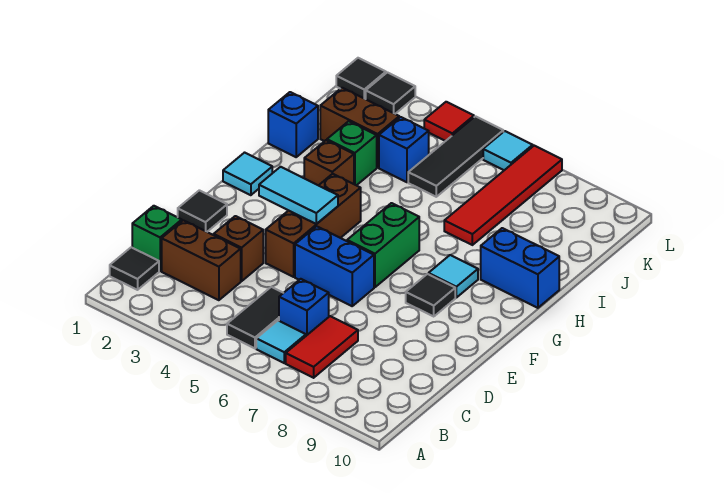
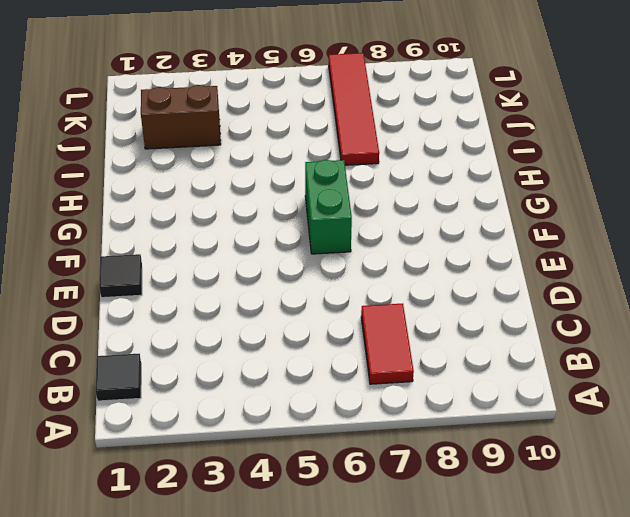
none -> black tile B5:C5 level 1
none -> cyan tile B6 level 1
none -> green brick C1 level 1

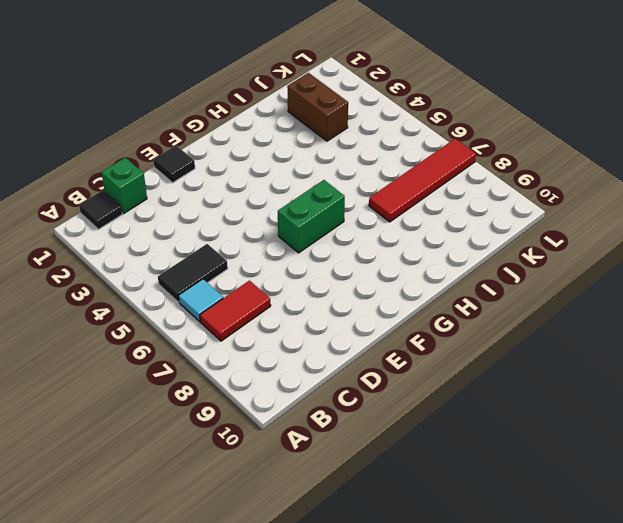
none -> brown brick C2:C3 level 1
none -> blue brick C6 level 1
none -> brown brick D3 level 1

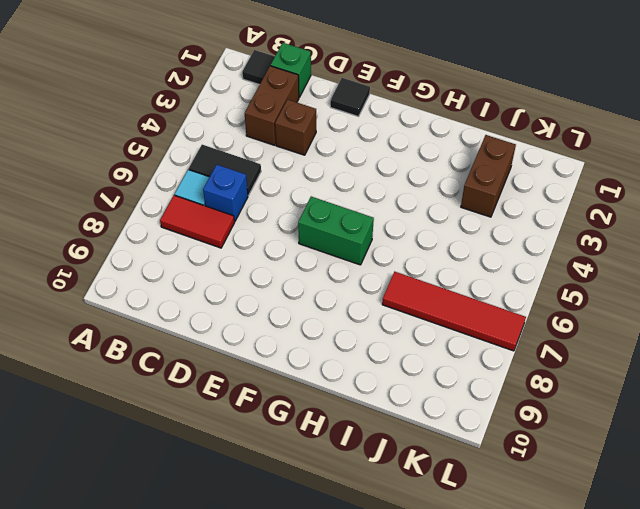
none -> brown brick E4:G4 level 1
none -> blue brick E5:E6 level 1
none -> black tile F8 level 1

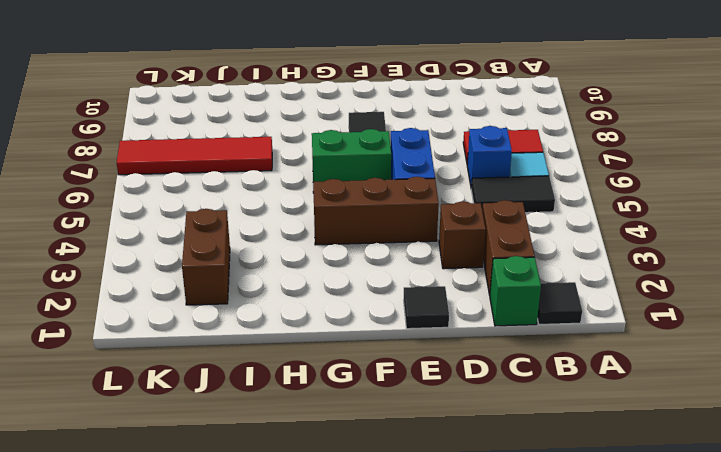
none -> cyan tile G1 level 1
none -> cyan tile G8 level 1
none -> brown brick H3 level 1

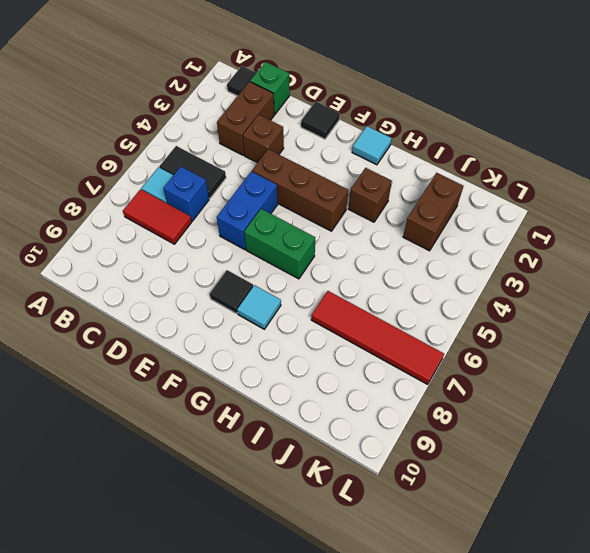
none -> blue brick H9:H10 level 1
none -> blue brick I1 level 1
none -> green brick I3 level 1

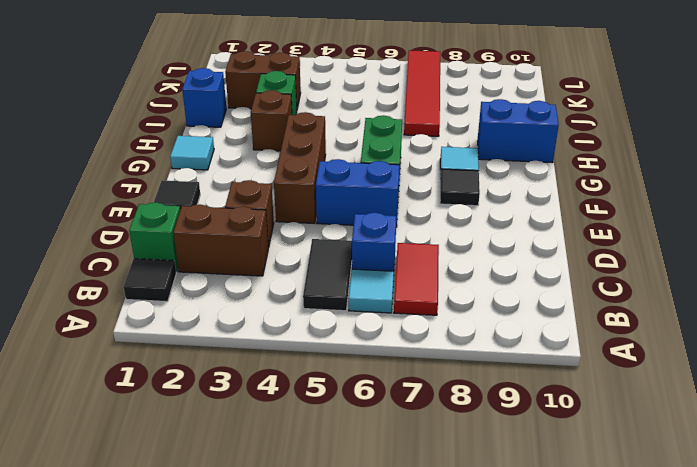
none -> blue brick J4 level 1
none -> black tile J5:L5 level 1
none -> black tile L1 level 1

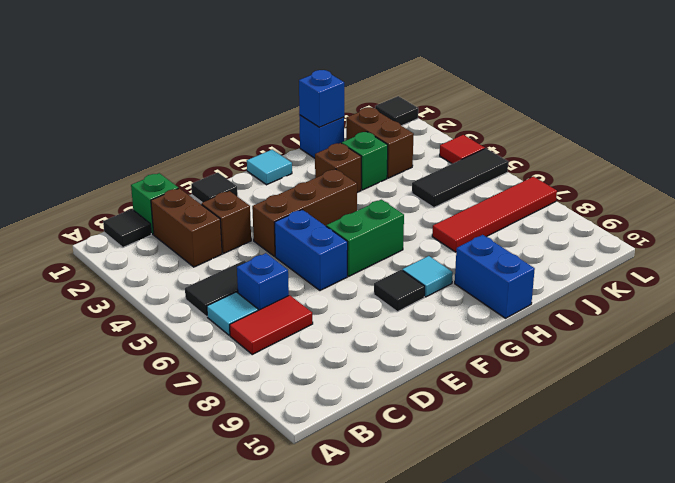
blue brick I1 level 2 -> blue brick J4 level 1
none -> black tile L2 level 1
none -> cyan tile L6 level 1
none -> cyan tile F3:F4 level 2

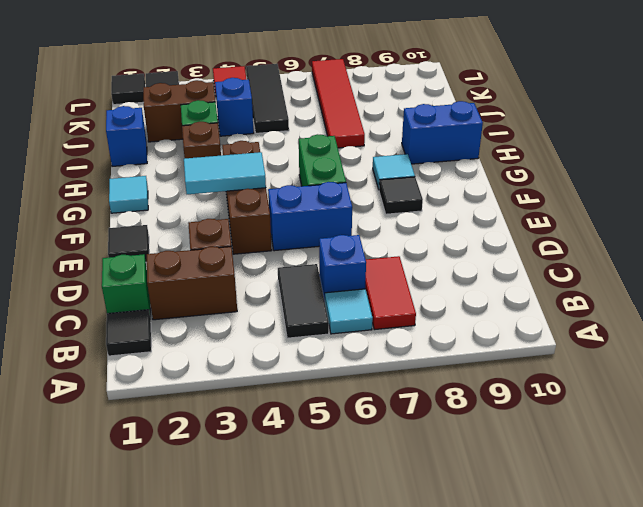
none -> cyan tile L6 level 1

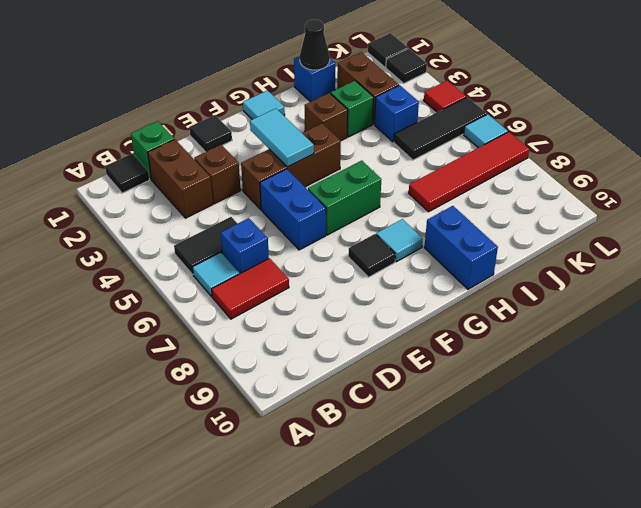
black cone I1 level 2 -> none

